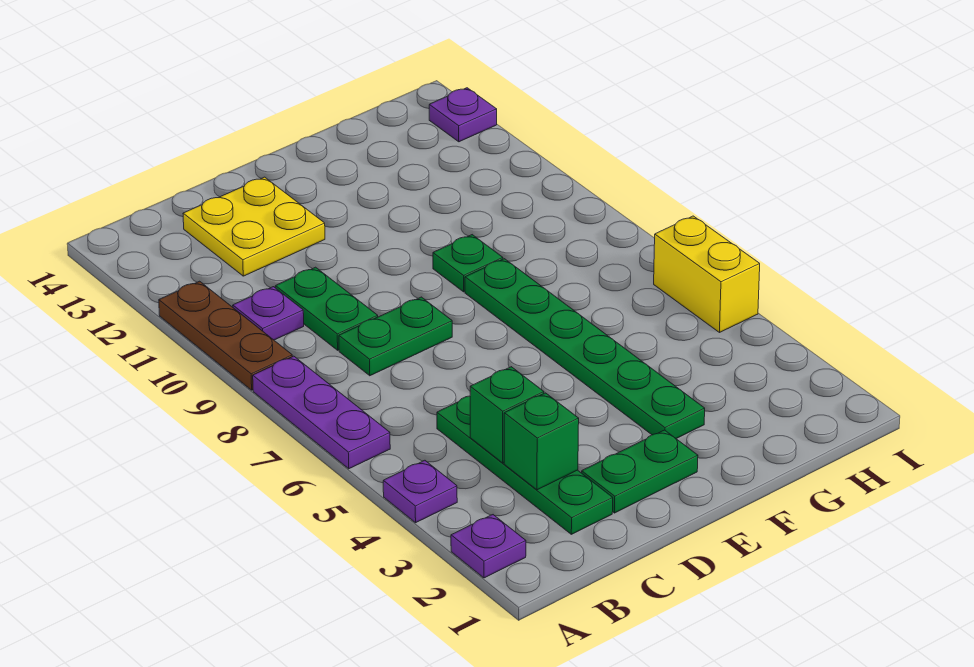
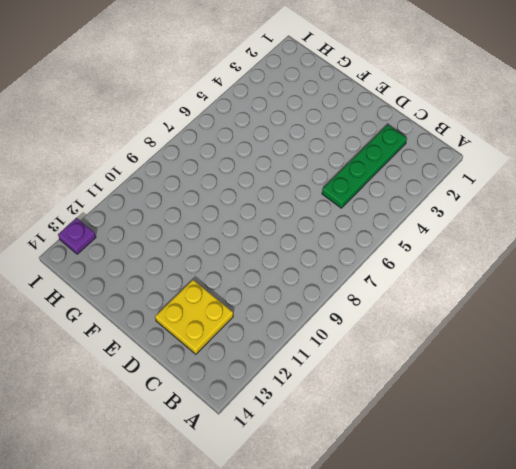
none -> purple plate A2 level 1
none -> purple plate A4 level 1
none -> purple plate A6:A8 level 1

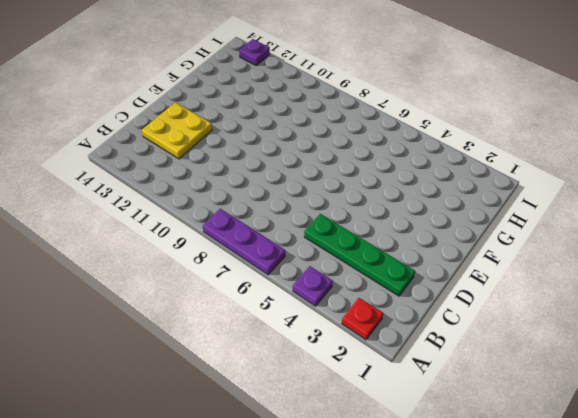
red plate A2 level 1 -> purple plate A2 level 1
none -> brown plate A9:A11 level 1
none -> purple plate B10 level 1
none -> green plate C8:D8 level 1

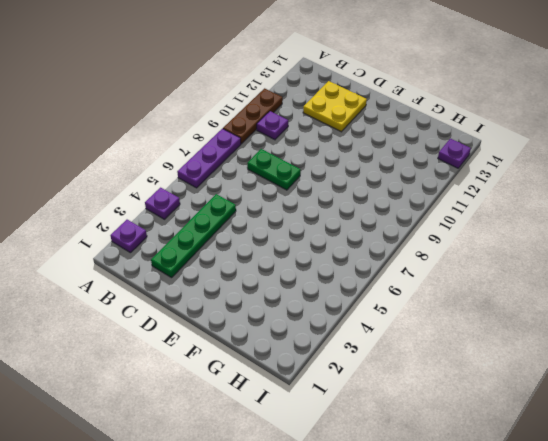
none -> green plate C9:C10 level 1
none -> green plate D2:E2 level 1
none -> green plate F3:F8 level 1

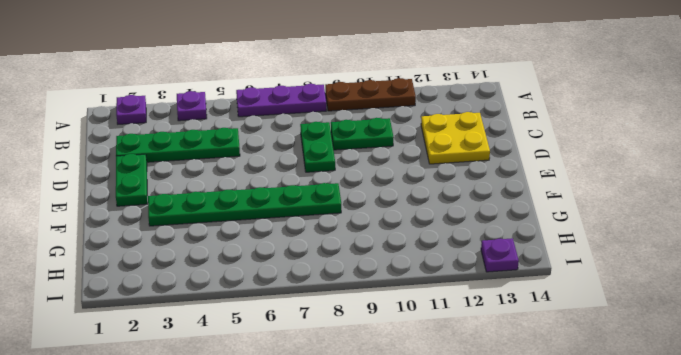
none -> purple plate B10 level 1
none -> green plate F9 level 1
none -> yellow brick I5:I6 level 1

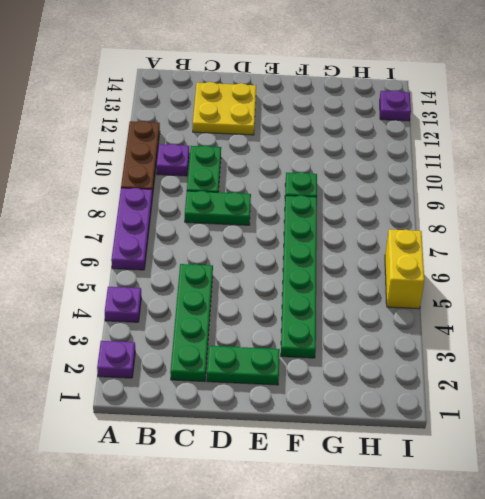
none -> green brick C3 level 2
none -> green brick C4 level 2

